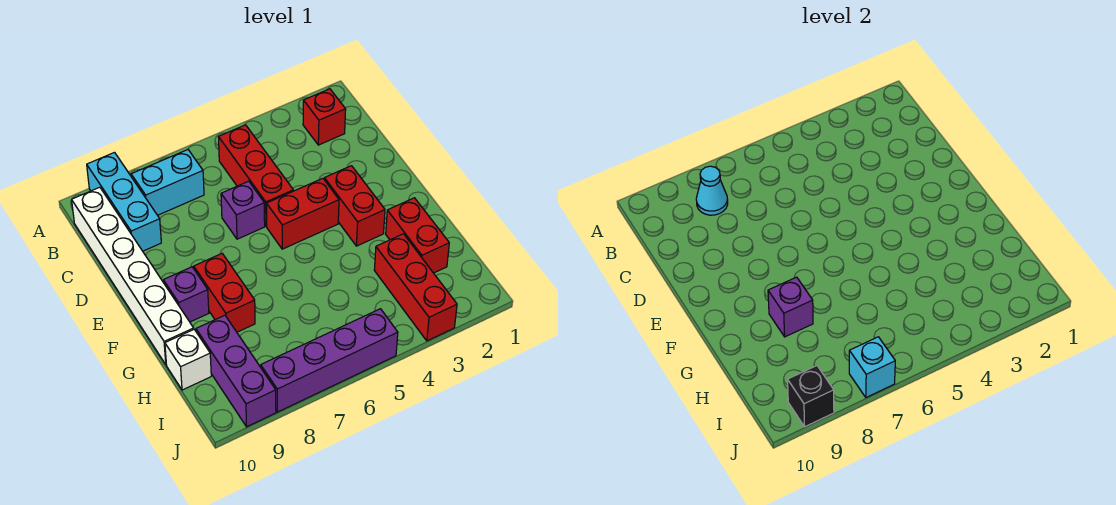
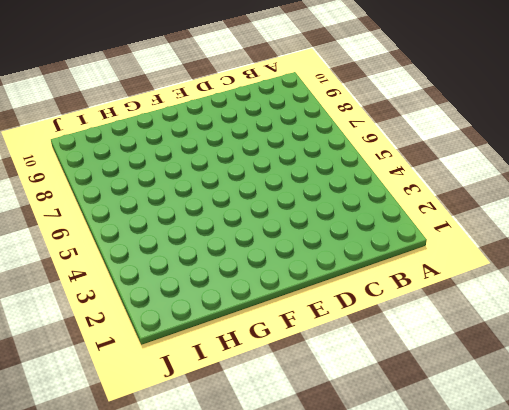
none -> cyan brick A9:C9 level 1
none -> red brick B2 level 1
none -> red brick B5:D5 level 1

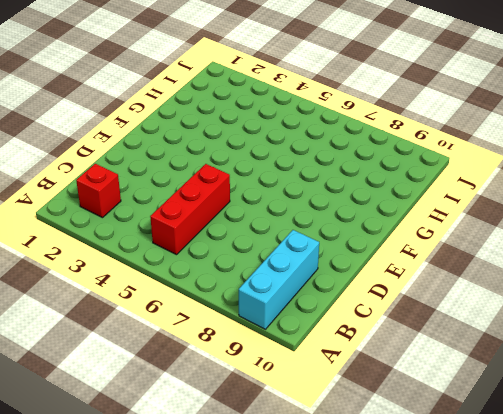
none -> cyan brick B7:B8 level 1
none -> white brick B10:G10 level 1
none -> purple brick D6 level 1

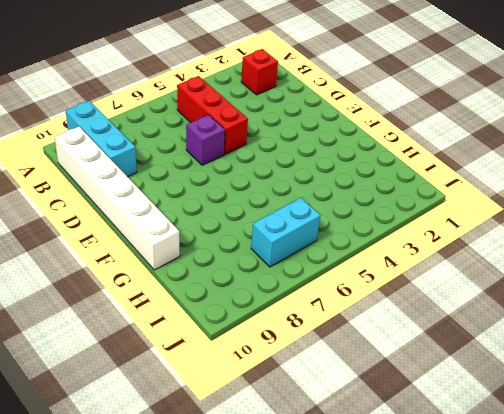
cyan brick I6:I7 level 1 -> cyan brick B7:B8 level 1
none -> red brick E3:F3 level 1
none -> red brick E4:E5 level 1
none -> red brick F8:G8 level 1

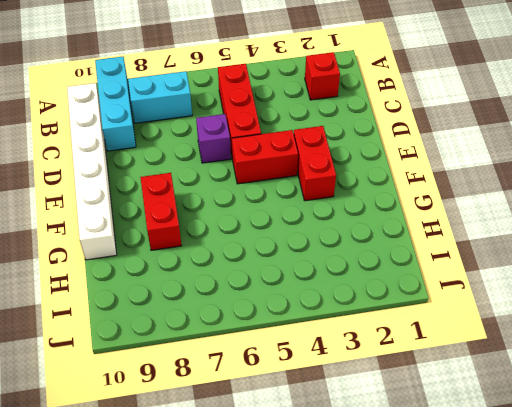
none -> purple brick F9 level 1
none -> red brick G2:H2 level 1
none -> red brick H3:J3 level 1

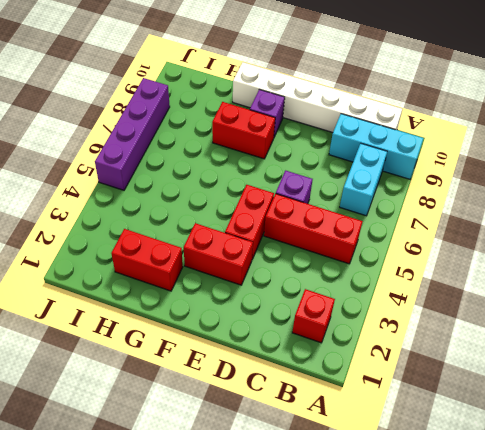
none -> red brick H3:J3 level 1
none -> purple brick H9:J9 level 1
none -> white brick H10 level 1

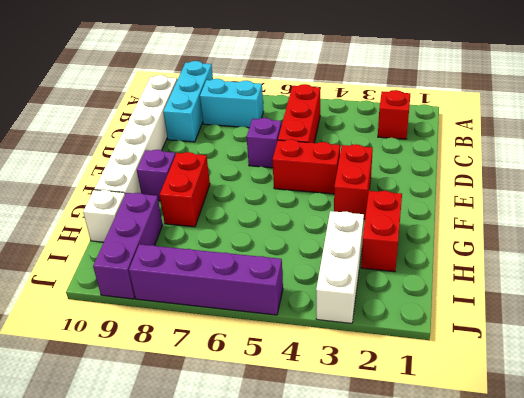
white brick H3:J3 level 1 -> red brick H3:J3 level 1
none -> cyan cone B8 level 2
none -> purple brick G8 level 2
none -> cyan brick J7 level 2

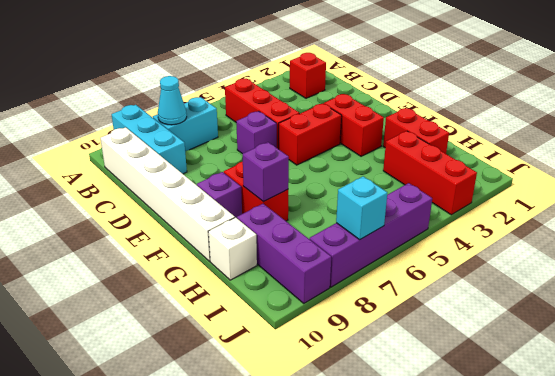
none -> black brick J9 level 2

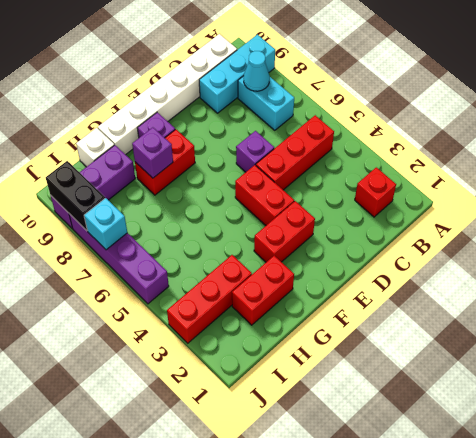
black brick J8:J9 level 2 -> black brick J9 level 2

